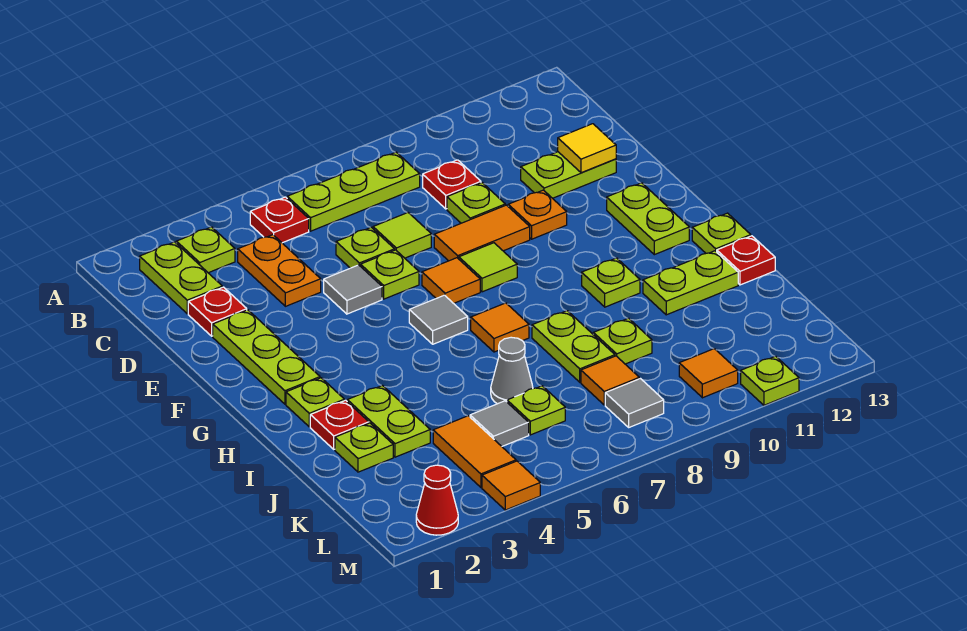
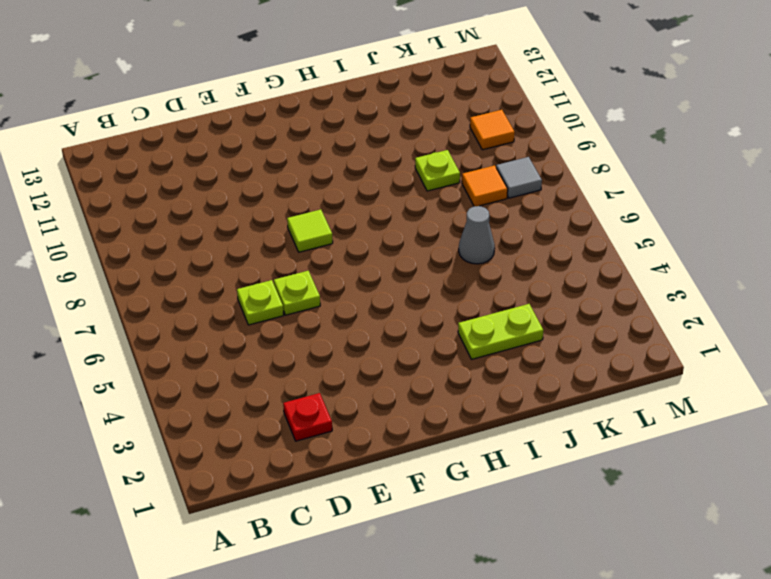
none -> lime plate B2:C2 level 1
none -> lime plate B3 level 1
none -> red plate B5 level 1
none -> lime plate B6:B8 level 1

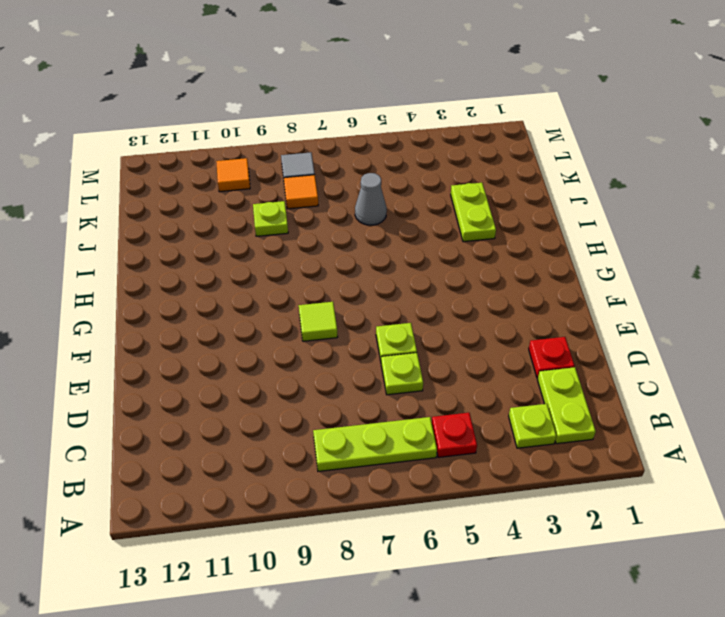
none -> orange plate C4:D4 level 1
none -> red plate C9 level 1
none -> lime tile D7 level 1
none -> lime plate D9 level 1

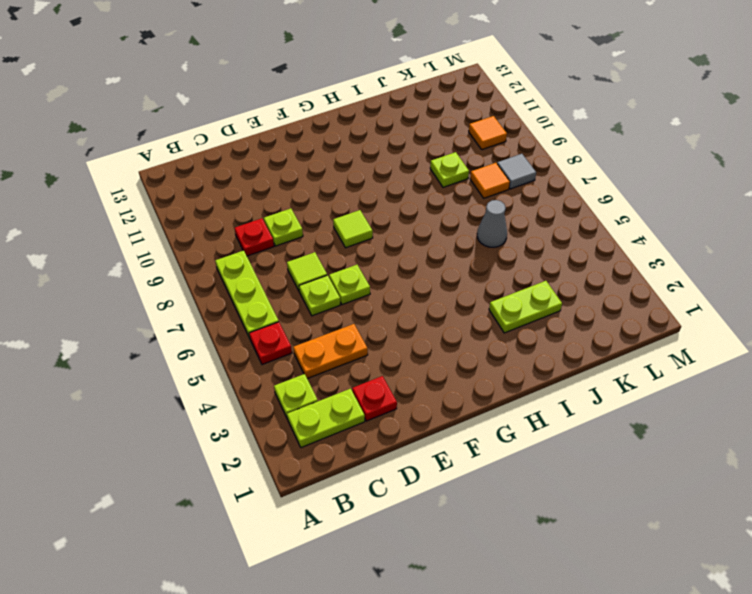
none -> lime plate D11:D12 level 1
none -> lime plate E2:G2 level 1
none -> grey tile E5 level 1
none -> orange tile E8:E9 level 1

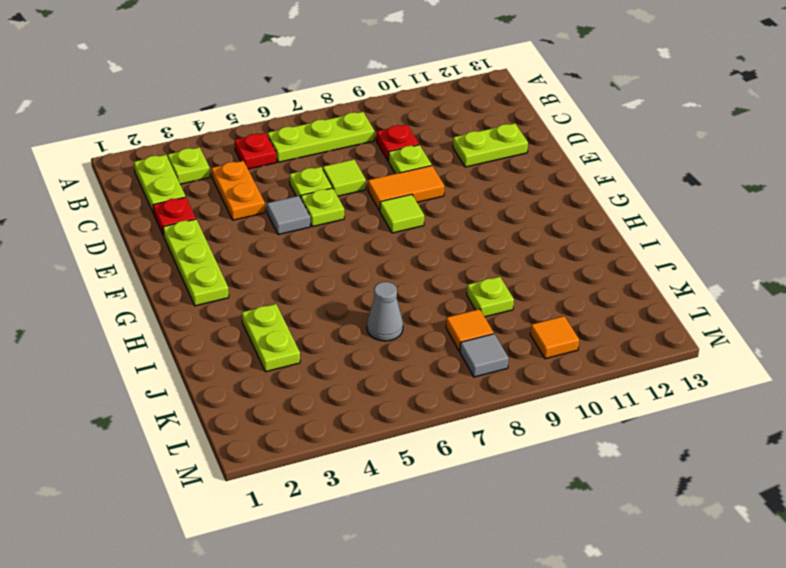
none -> orange plate E10 level 1
none -> orange tile F7 level 1
none -> lime plate F12:G12 level 1
none -> grey tile G6 level 1

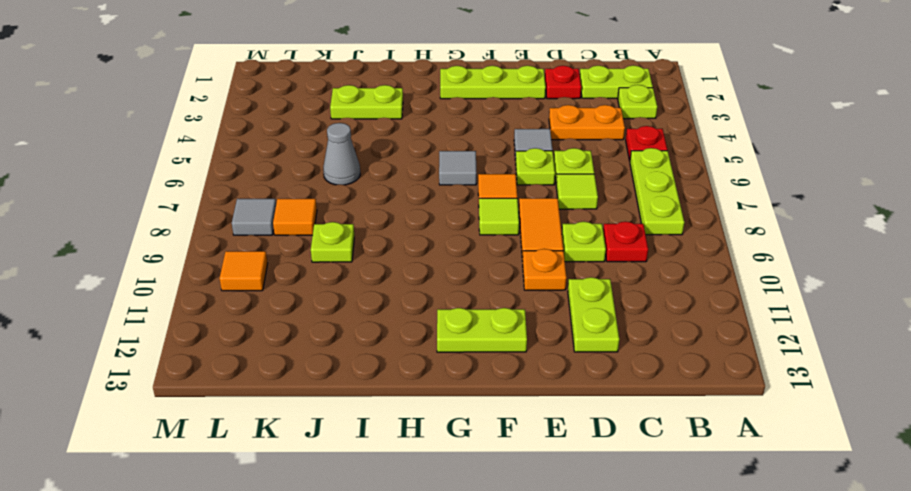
none -> lime plate H2 level 1
none -> orange tile H7 level 1
none -> lime plate H10 level 1
none -> lime plate H13 level 1

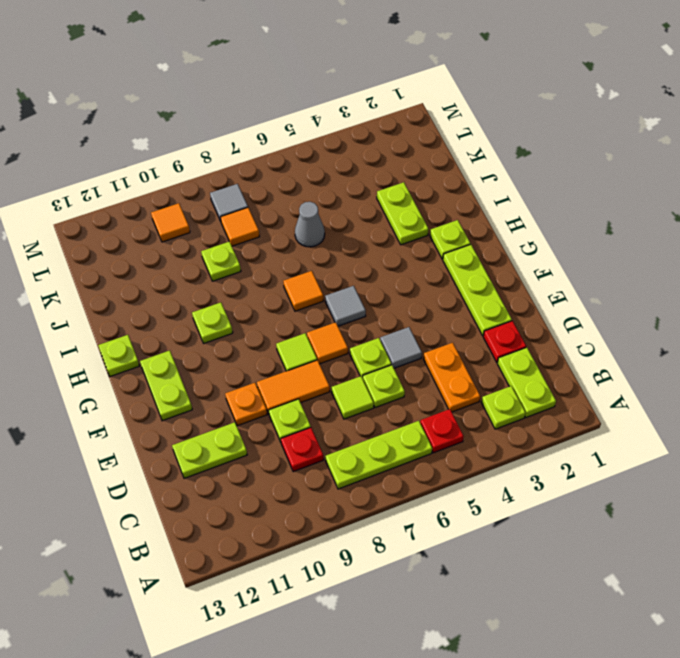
none -> red plate I2 level 1
none -> lime plate I8:J8 level 1
none -> lime plate I11:I12 level 1
none -> red plate I13 level 1

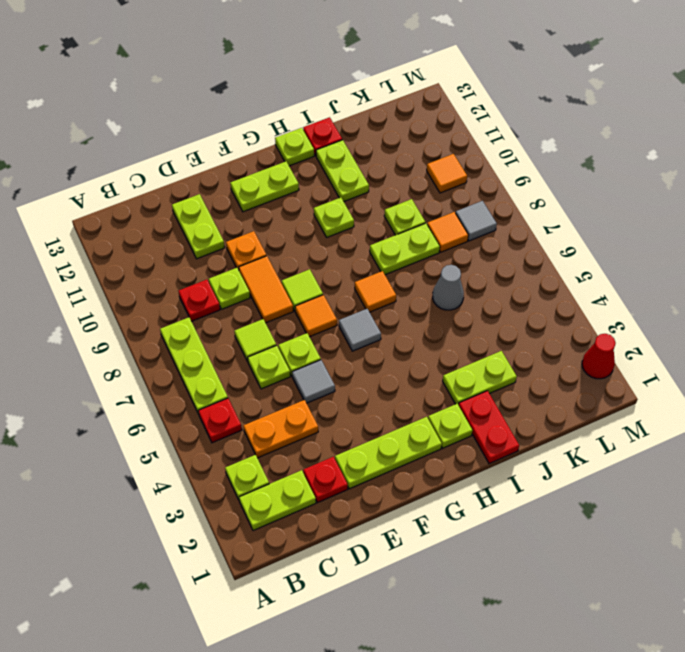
red plate I1:I2 level 1 -> red plate I2 level 1
none -> lime plate J2 level 1
none -> orange tile K4:L4 level 1
none -> grey tile K5 level 1
none -> lime plate K6 level 1

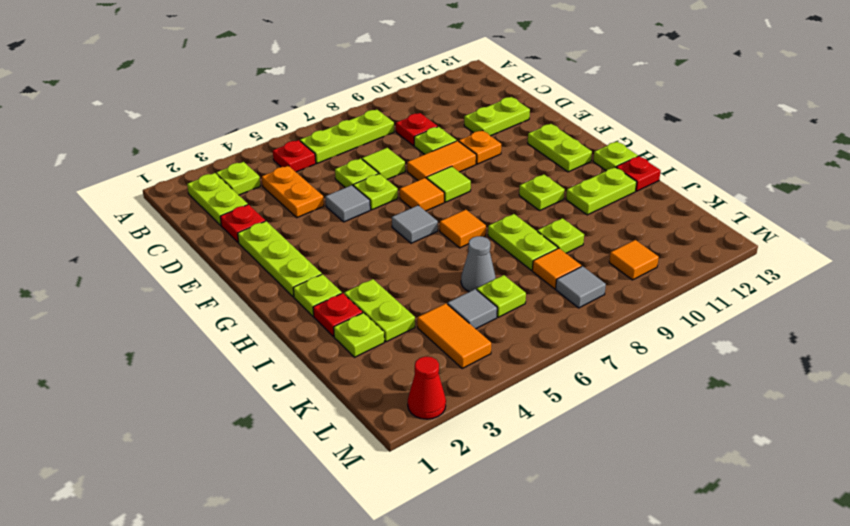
none -> orange tile M4 level 1
none -> lime plate M11 level 1
none -> yellow tile D12 level 2

